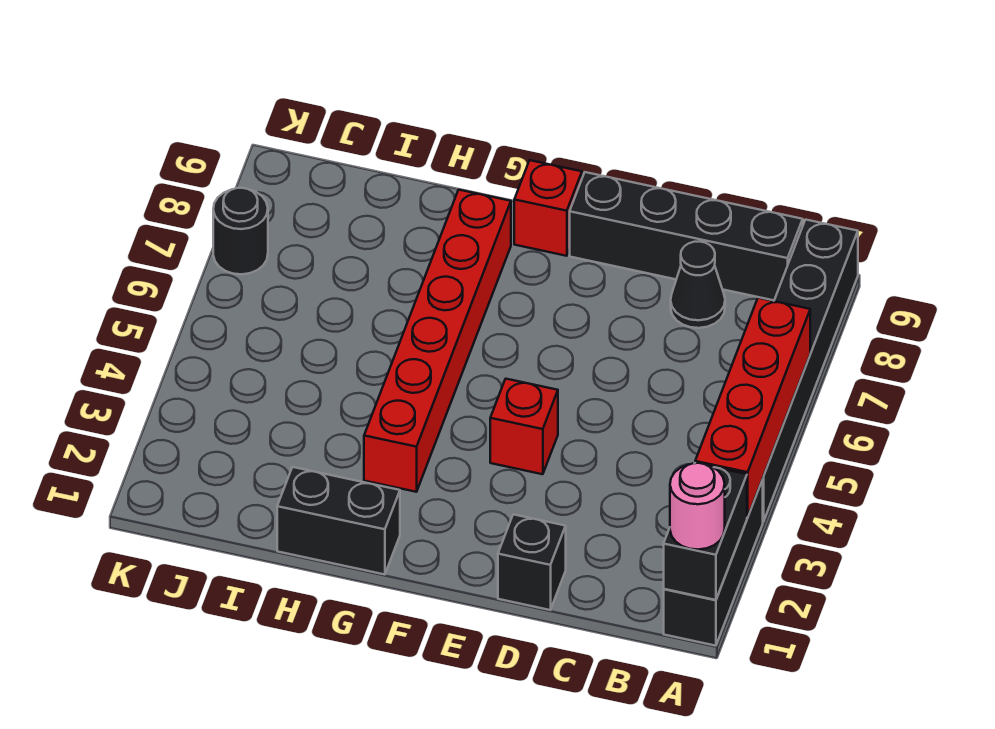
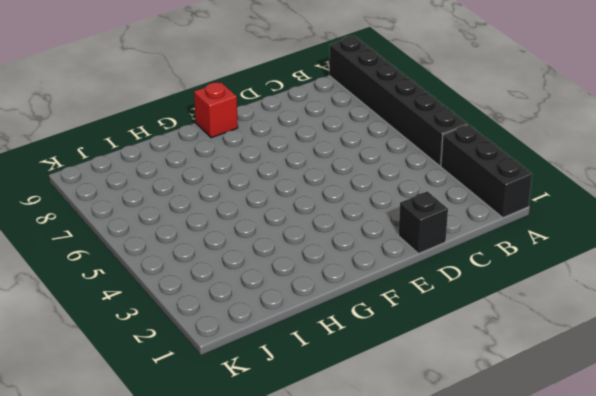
none -> black brick B9:E9 level 1
none -> black cone C8 level 1
none -> red brick E4 level 1

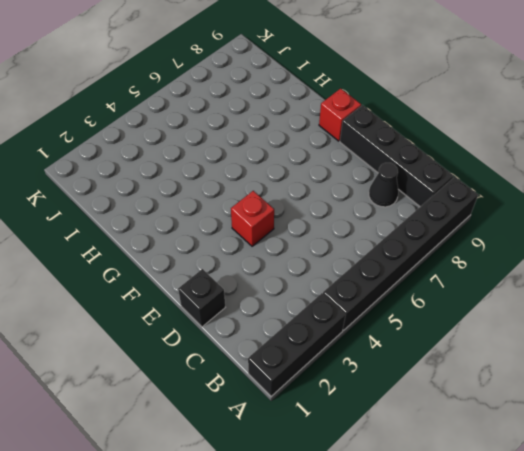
none -> black brick G1:H1 level 1
none -> red brick G3:G8 level 1
none -> black round brick K7 level 1

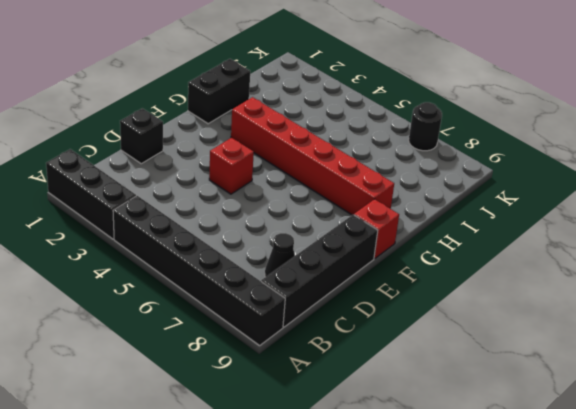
none -> black brick A1:A2 level 2
none -> red brick A3:A6 level 2
none -> pink round brick A1 level 3

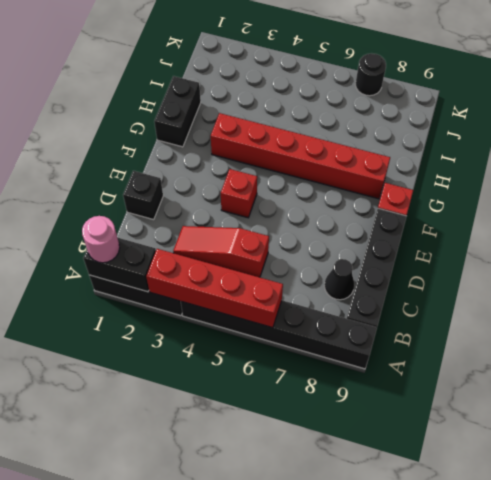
red slope C3:C5 level 1 top 5 -> none

